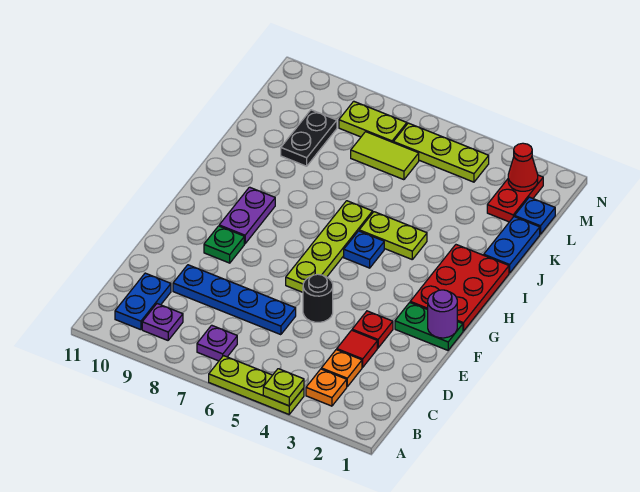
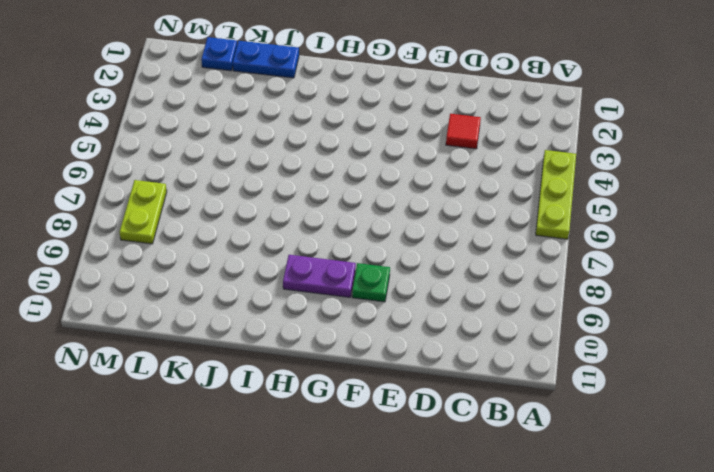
none -> orange plate B3 level 1
none -> purple plate B7 level 1
none -> purple plate B9 level 1

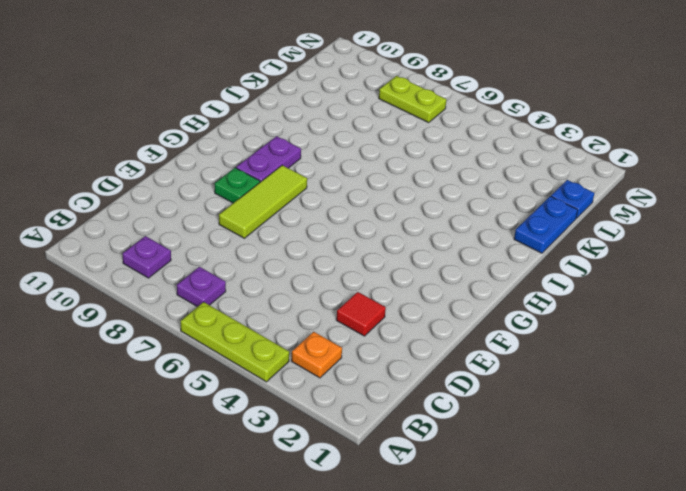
lime tile E8:G8 level 1 -> none
none -> blue plate B10:C10 level 1
none -> orange plate C3 level 1
none -> blue plate D6:D9 level 1

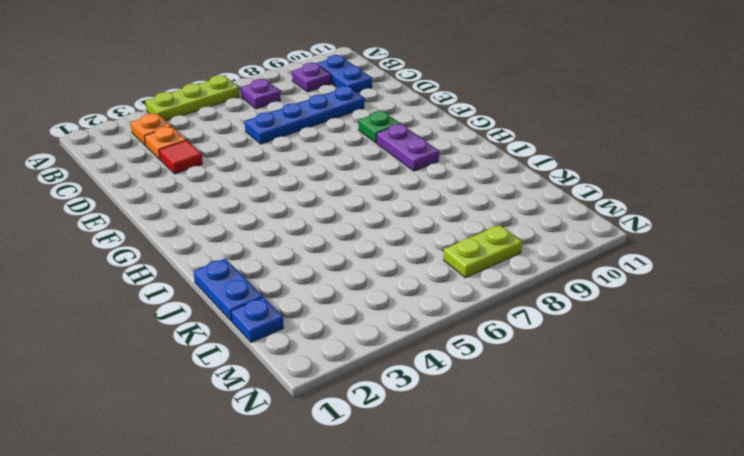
none -> red plate E3 level 1
none -> black round brick E5 level 1
none -> green plate F1:F2 level 1

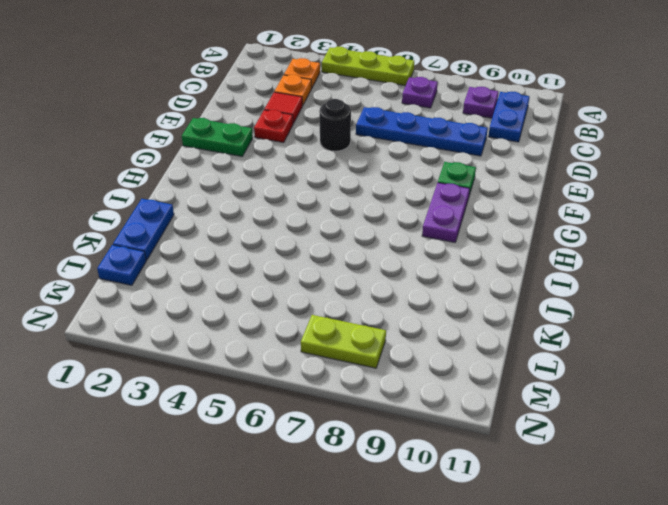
none -> lime plate F6:I6 level 1
none -> red plate G1:I2 level 1
none -> blue plate H5 level 1

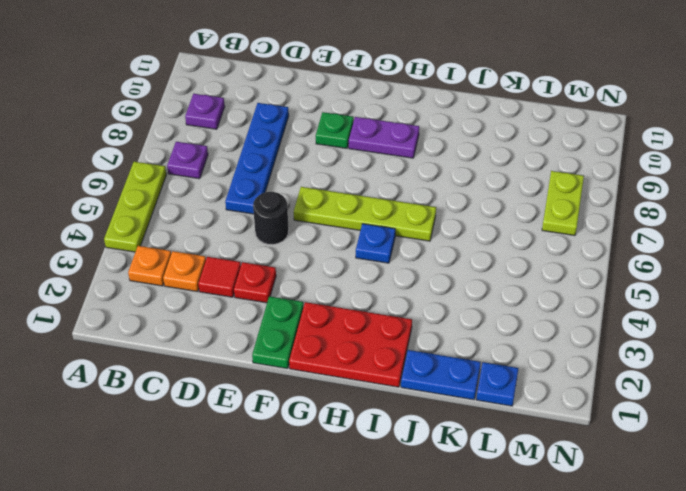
none -> blue plate B10:C10 level 1
none -> lime plate I4:I5 level 1
none -> black plate K9:L9 level 1

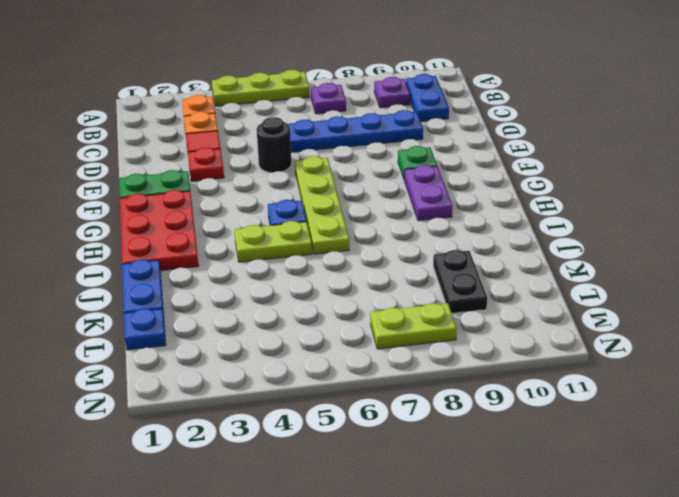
none -> red plate L2:M2 level 1
none -> lime tile L6:L7 level 1
none -> lime plate M4:M6 level 1

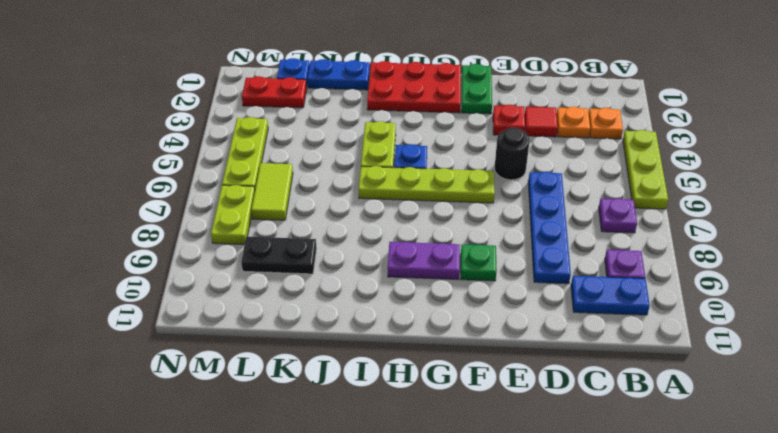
none -> lime plate A4 level 2
none -> purple round brick F1 level 2
none -> red cone M2 level 2

